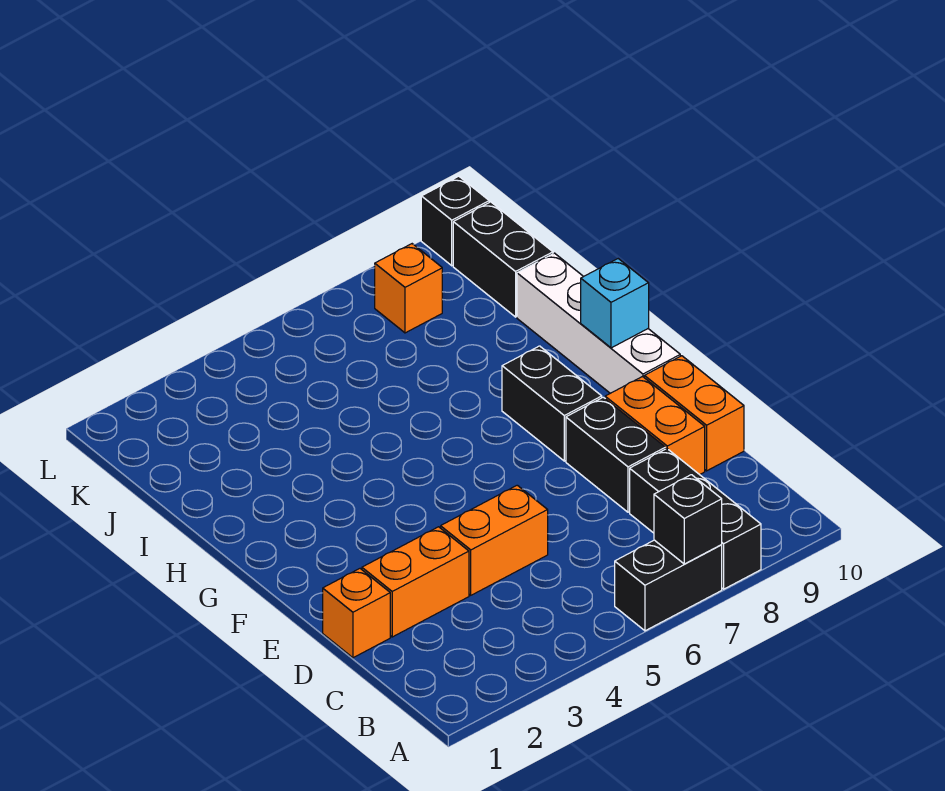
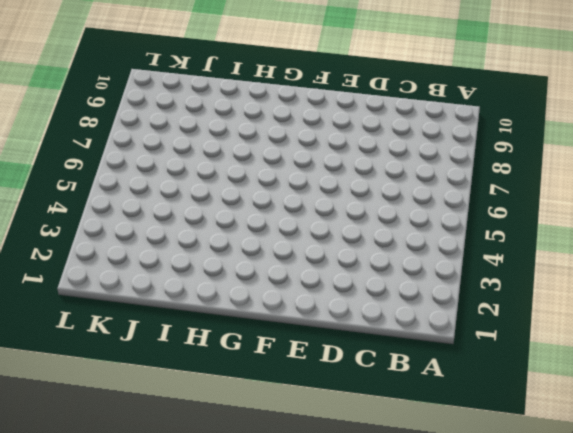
none -> black brick A6:A7 level 1
none -> black brick A8:C8 level 1
none -> orange brick D1 level 1

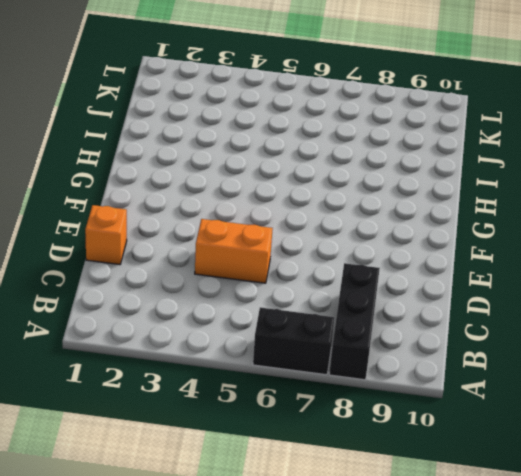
none -> orange brick D2:D3 level 1
none -> black brick D8:E8 level 1
none -> orange brick D9:E9 level 1

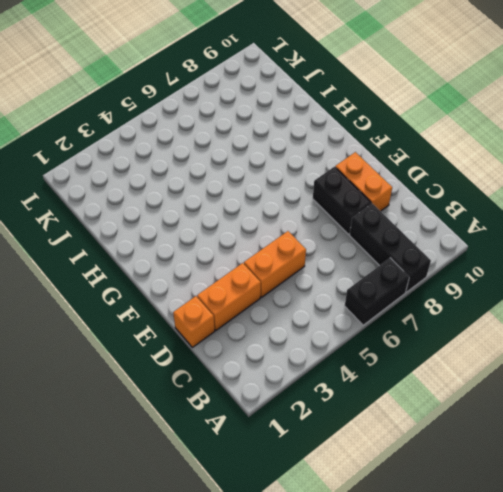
none -> orange brick D10:E10 level 1
none -> black brick F8:G8 level 1
none -> white brick F10:I10 level 1

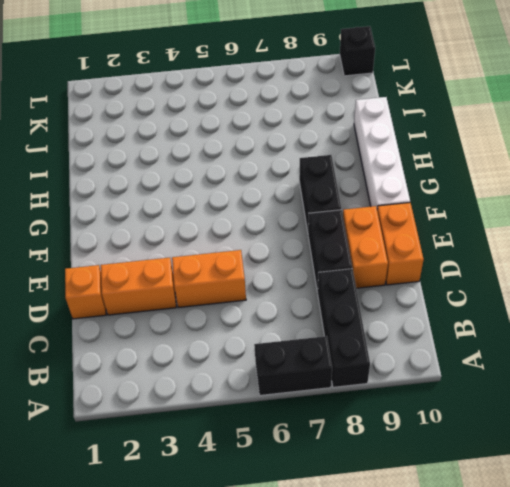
none -> black brick J10:K10 level 1
none -> orange brick K8 level 1
none -> black brick A7 level 2

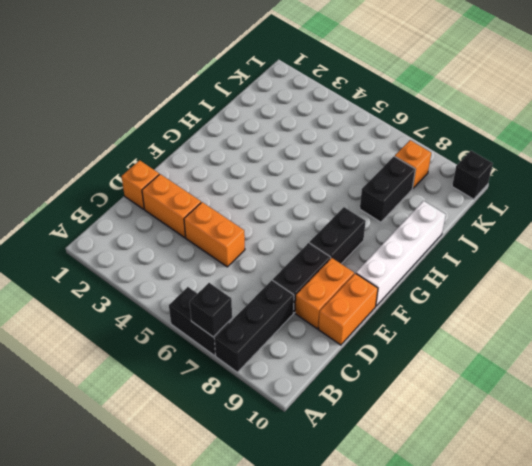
black brick I8:J8 level 1 -> black brick J10:K10 level 1
none -> cyan brick G10 level 2

